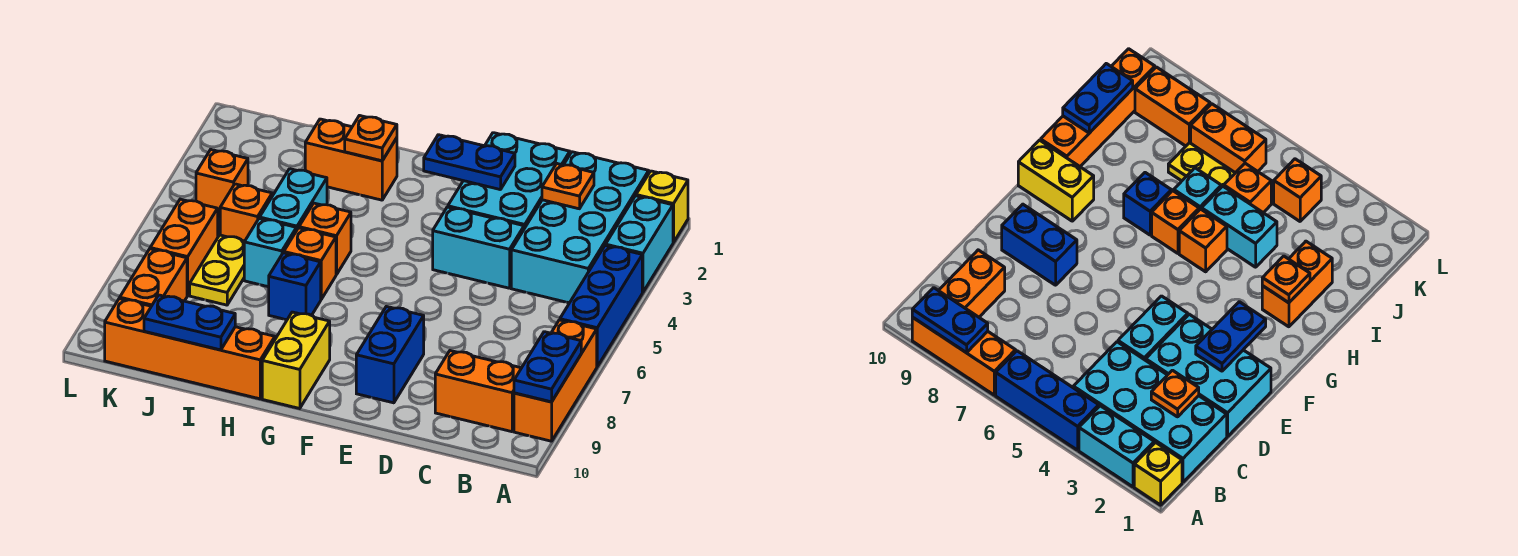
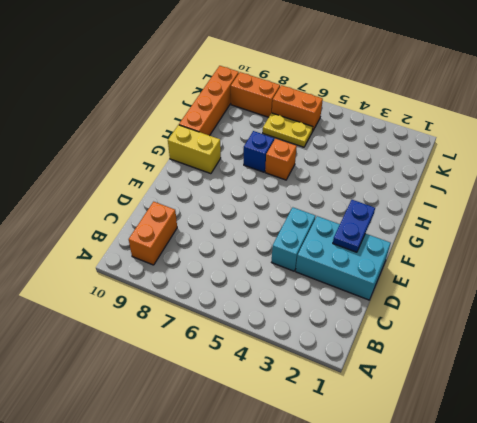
none -> yellow brick A1 level 1
none -> cyan brick A2:A3 level 1
none -> blue brick A4:A6 level 1

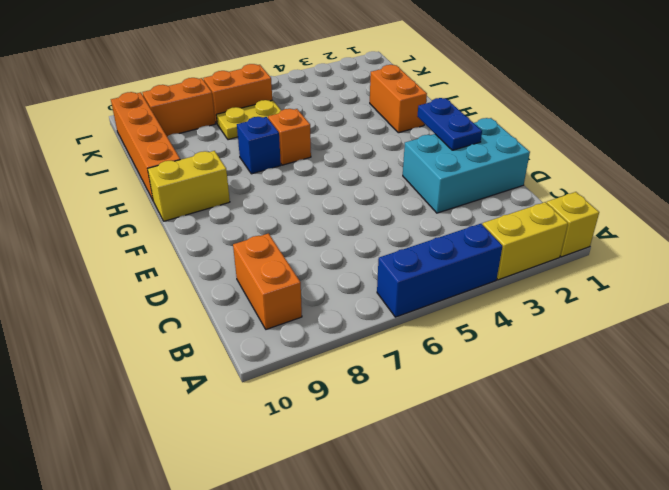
yellow brick A2:A3 level 1 -> cyan brick A2:A3 level 1
none -> orange brick A7:A9 level 1
none -> cyan brick B1:C4 level 1
none -> cyan brick D4:E4 level 1

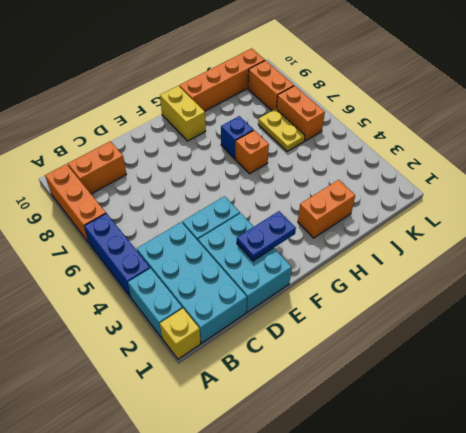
none -> blue brick E8:E9 level 1
none -> orange brick H5 level 1
none -> cyan brick I4:I5 level 1

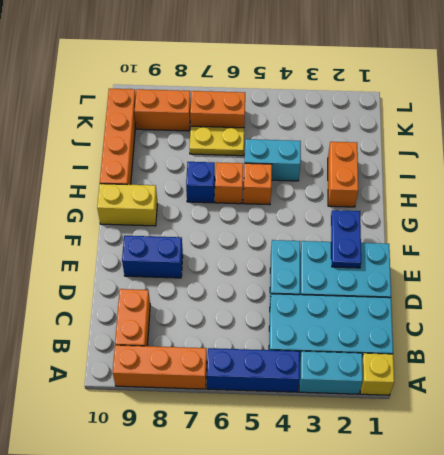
none -> cyan brick I6 level 1
none -> orange brick J5 level 1
none -> orange brick K4 level 1

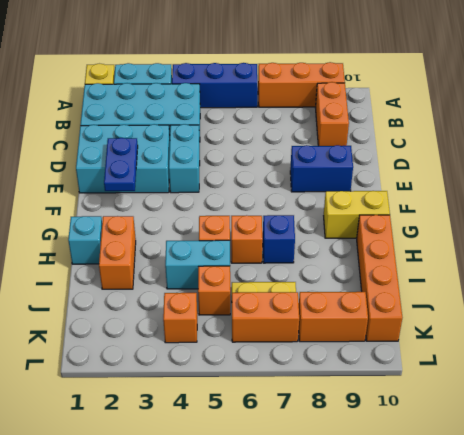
cyan brick H1 level 1 -> cyan brick I6 level 1
none -> blue plate A8:A9 level 2
none -> orange plate C2 level 2
none -> orange plate H2 level 2

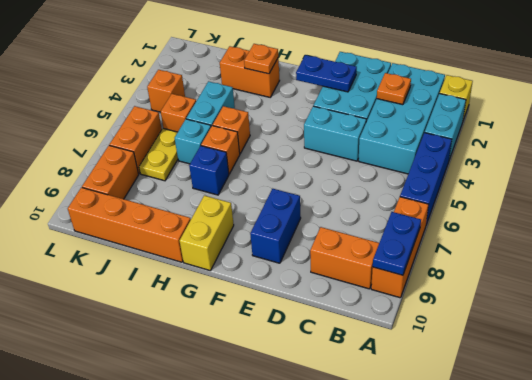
none -> blue plate I10:J10 level 2

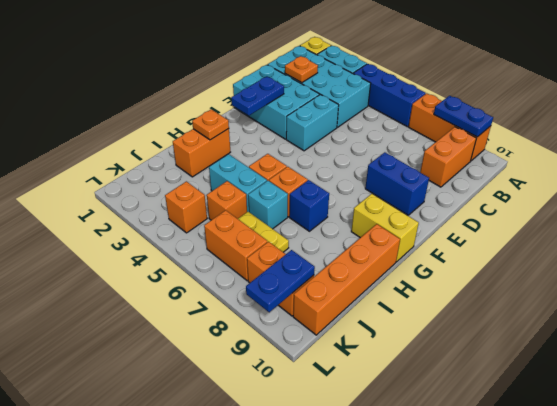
blue plate K9:L9 level 2 -> blue plate I10:J10 level 2

